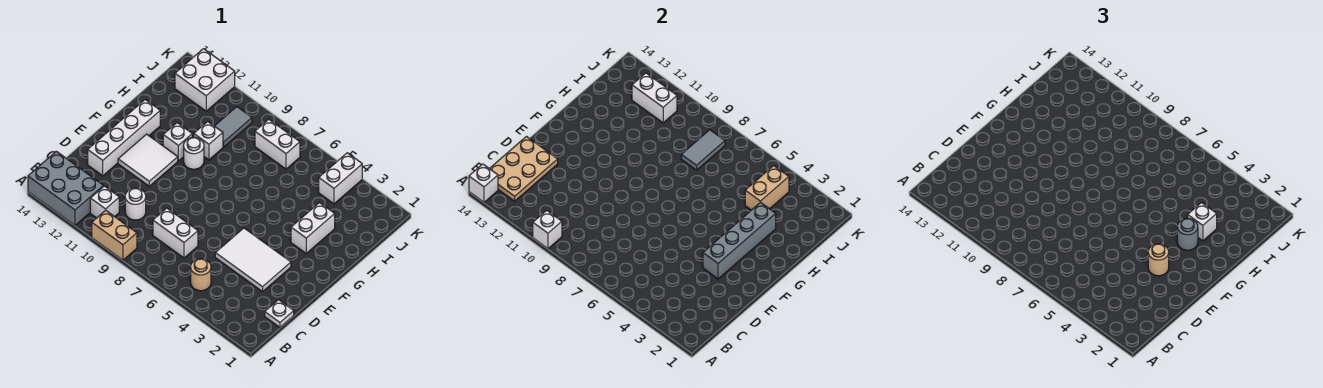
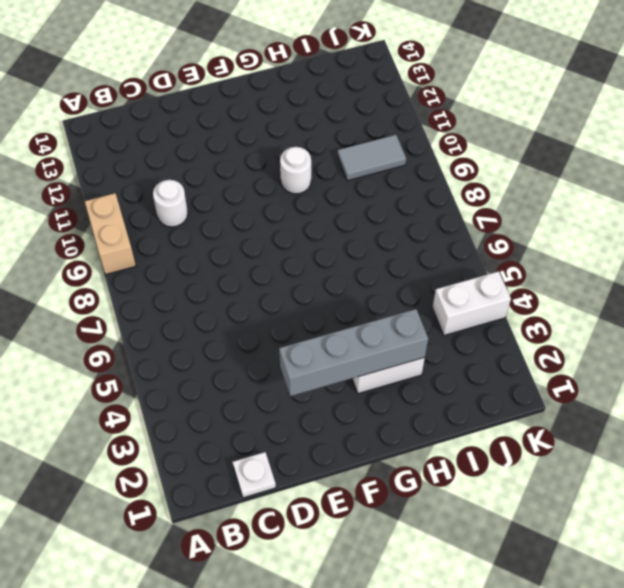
none -> grey brick A12:B14 level 1
none -> tan round brick B5 level 1
none -> white brick B11 level 1

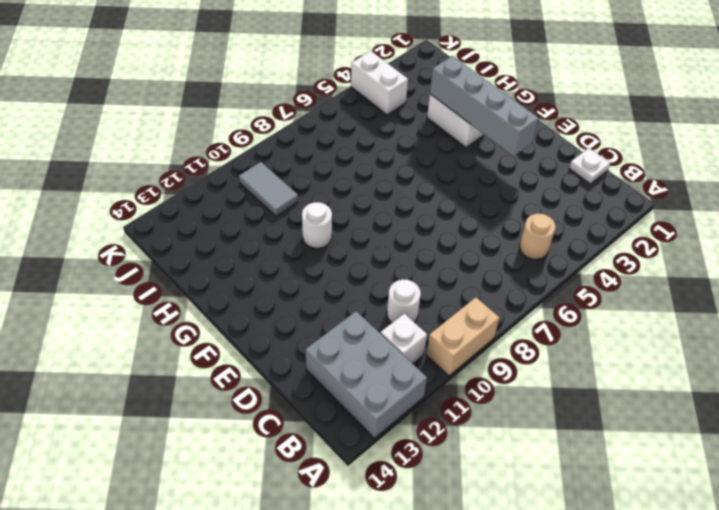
grey brick A12:C13 level 1 -> grey brick A12:B14 level 1
none -> white brick C7:C8 level 1
none -> white tile D3:E5 level 1
none -> white brick D13:G13 level 1

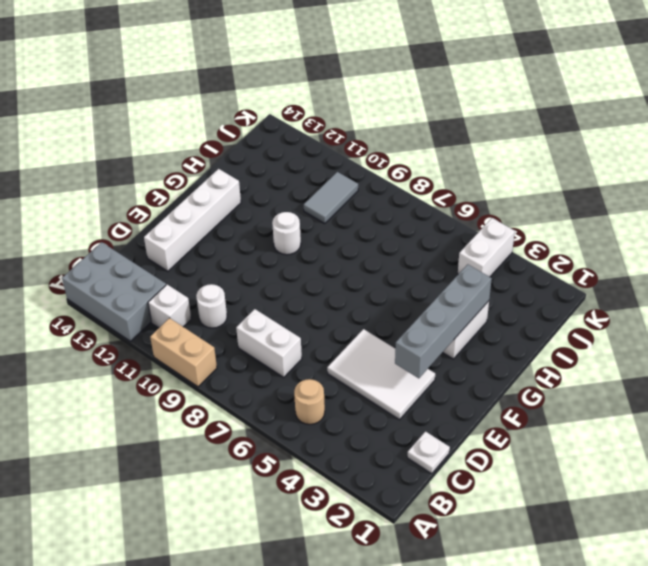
none -> white tile E11:F12 level 1
none -> white brick G11 level 1
none -> white brick H10 level 1

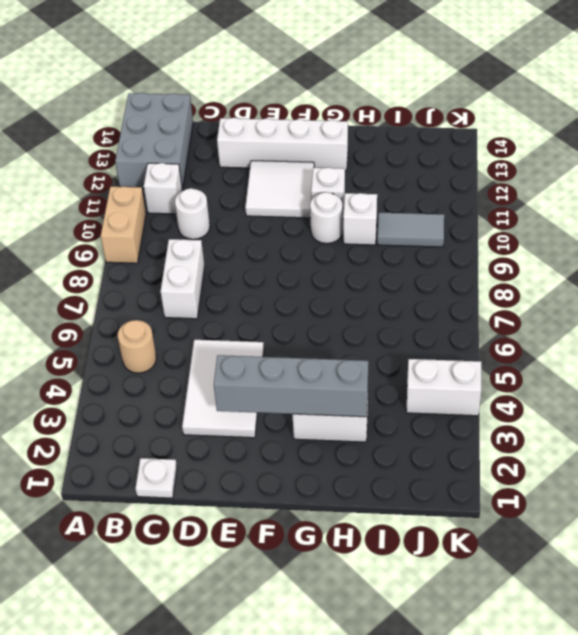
none -> white brick J7:J8 level 1
none -> white brick J12:K13 level 1
none -> white brick A10 level 2

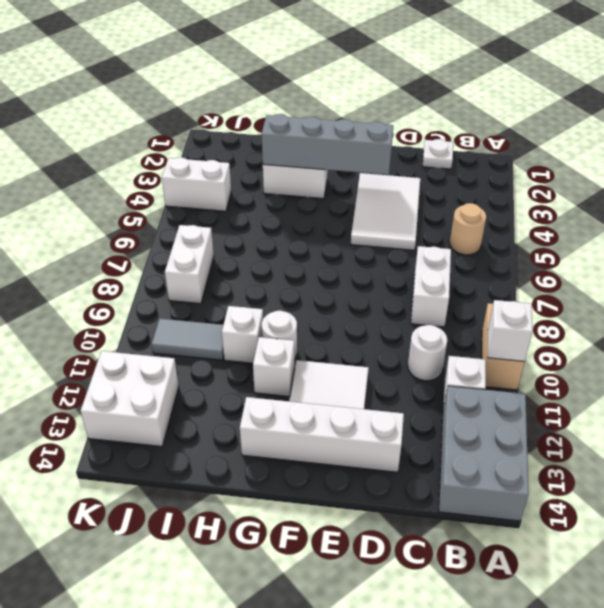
none -> white brick A14 level 2
none -> tan plate B13:D14 level 2
none -> tan brick I4:J4 level 2

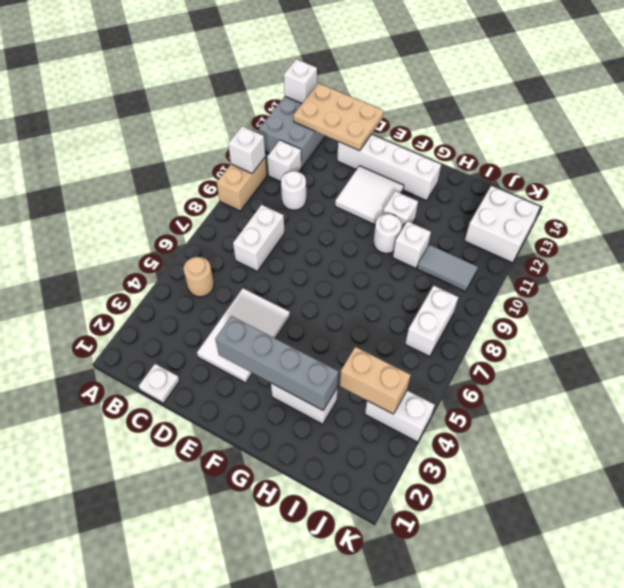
none -> grey tile I8:J8 level 2
none -> white brick J11:J12 level 2
none -> tan round brick E3 level 3

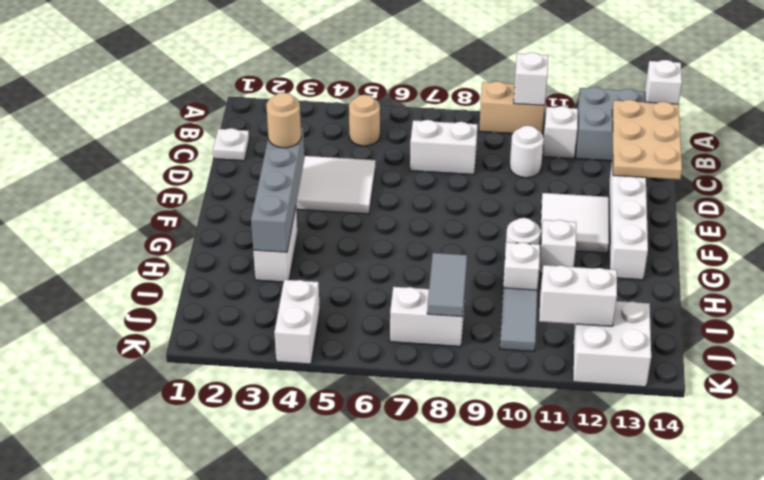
none -> tan brick I4:J4 level 2
none -> grey round brick G3 level 3
none -> white brick H3 level 3

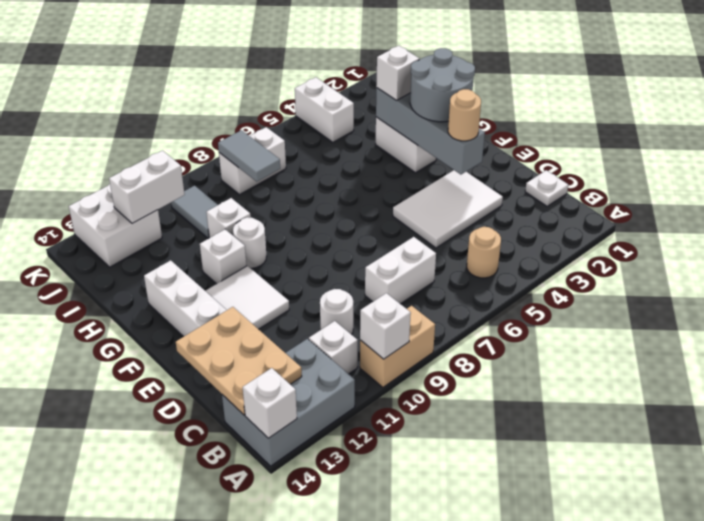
grey round brick F2:G3 level 3 -> grey round brick G3 level 3
none -> tan brick I4:J4 level 2

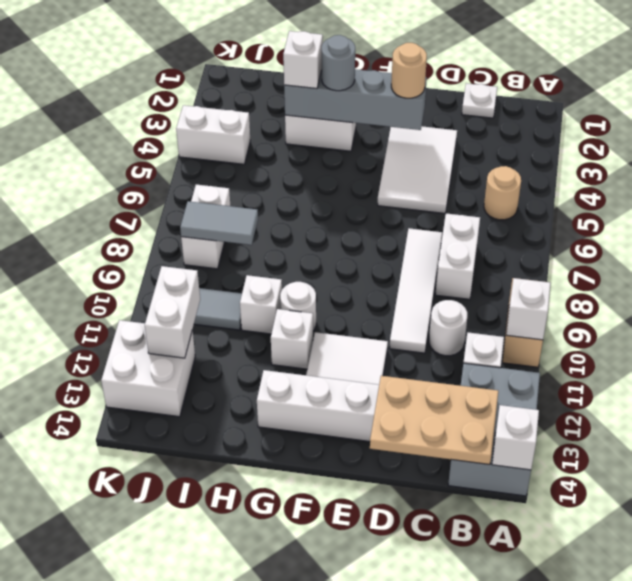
white tile D7:D10 level 1 -> none
none -> tan brick I4:J4 level 2

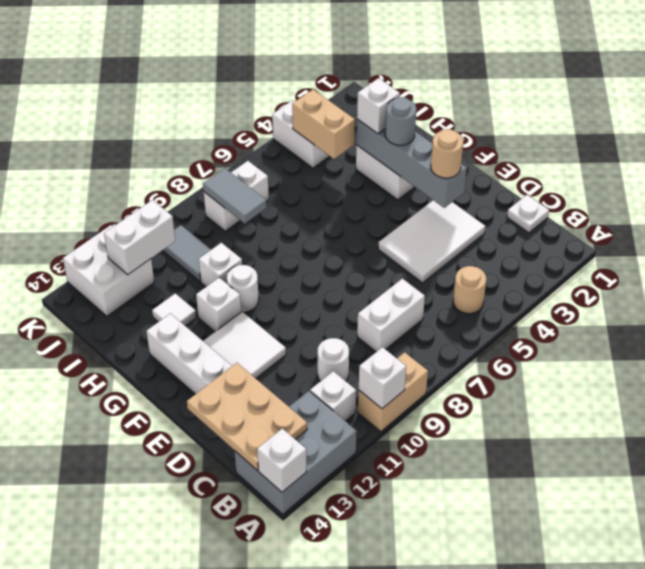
white tile H12 level 1 -> none

